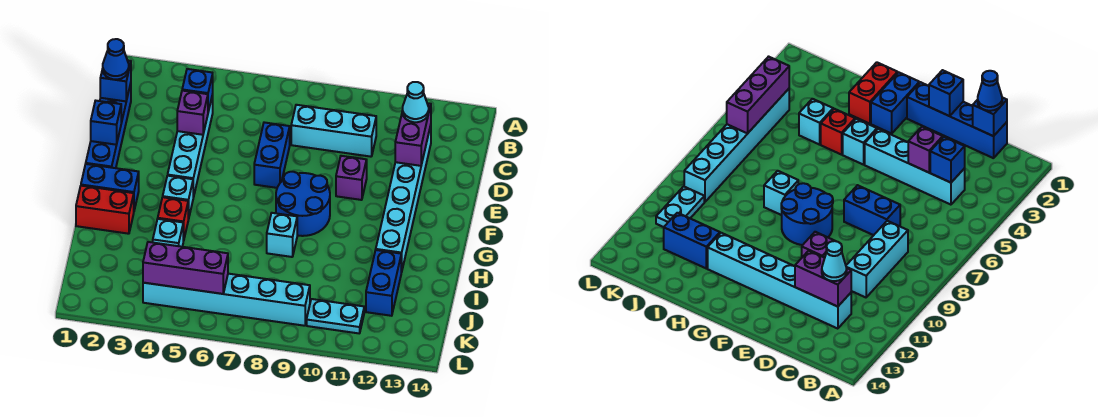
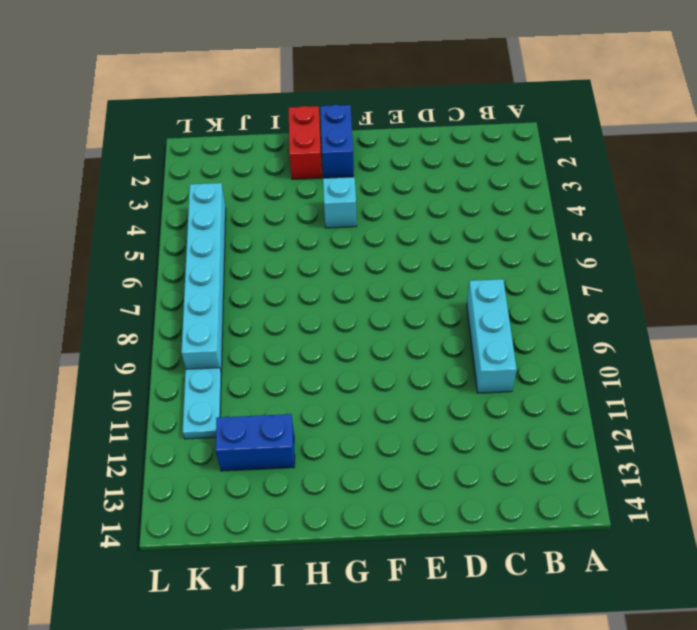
none -> blue brick C1:F1 level 1
none -> cyan brick C4:F4 level 1
none -> cyan brick C12:H12 level 1

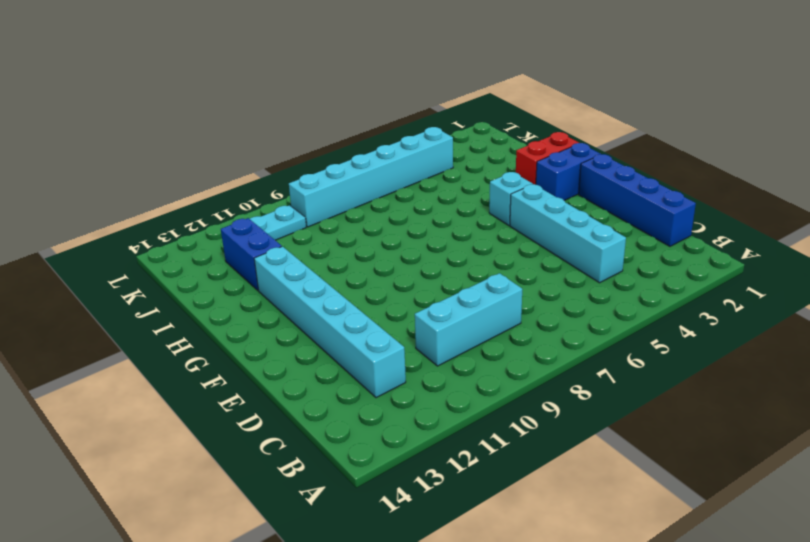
none -> blue brick D7:E7 level 1
none -> purple brick E10 level 1
none -> blue round brick F8:G9 level 1

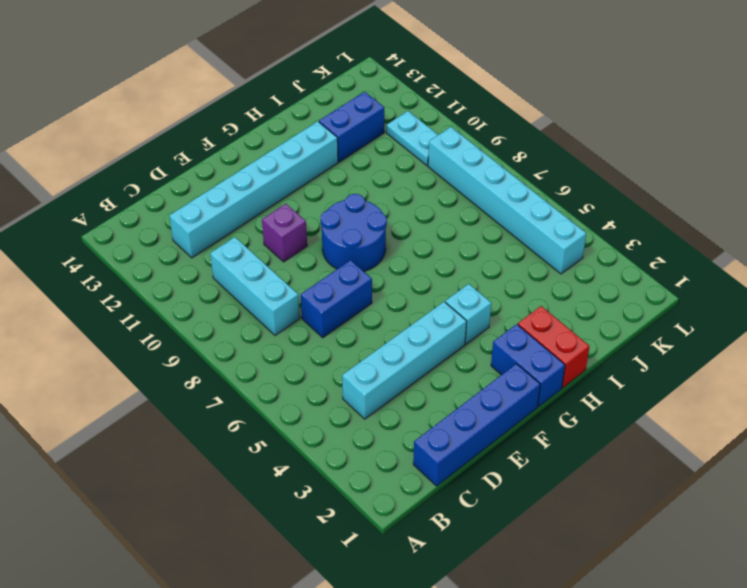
none -> red brick H4 level 1
none -> cyan brick H8 level 1
none -> cyan brick I4 level 1

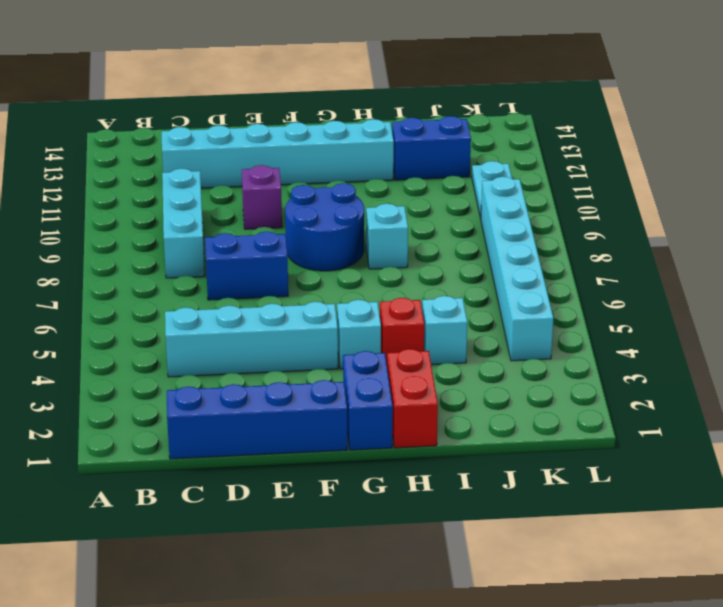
none -> blue brick C1 level 2
none -> blue brick C4 level 2
none -> purple brick C12:D12 level 2

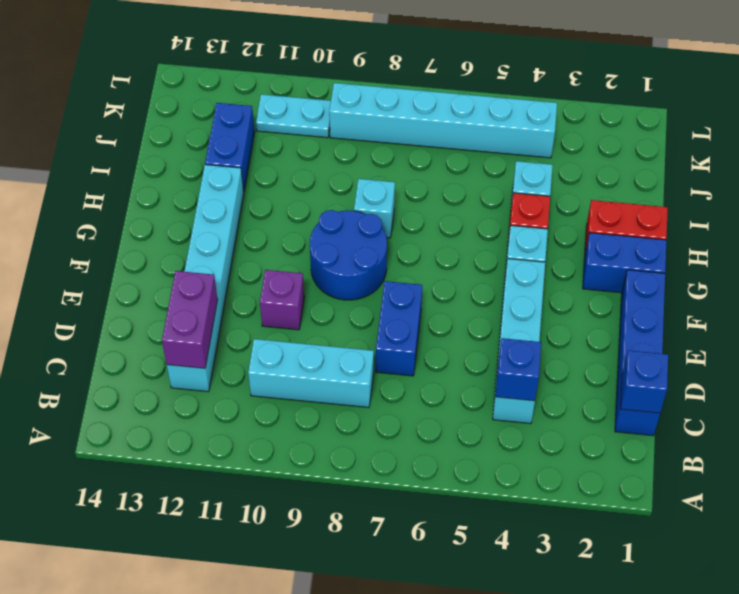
none -> purple brick D4 level 2
none -> blue brick E1 level 2
none -> purple brick K4:K6 level 2

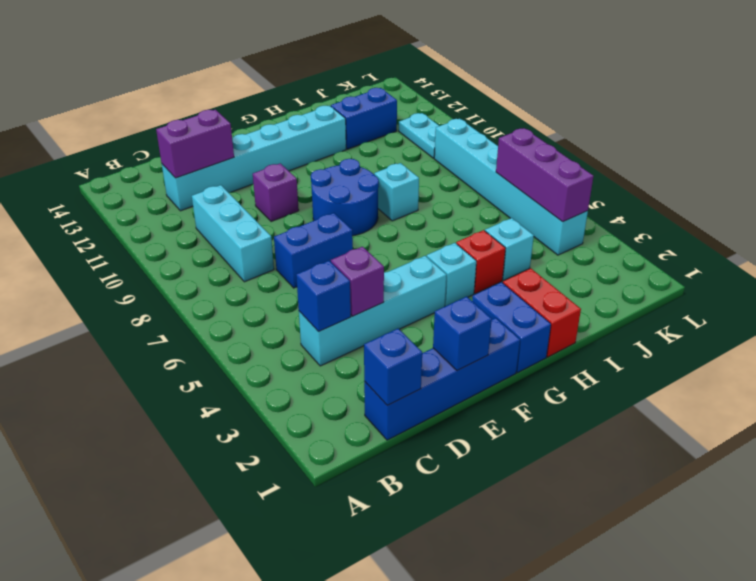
none -> blue cone C1 level 3
none -> cyan cone C12 level 3

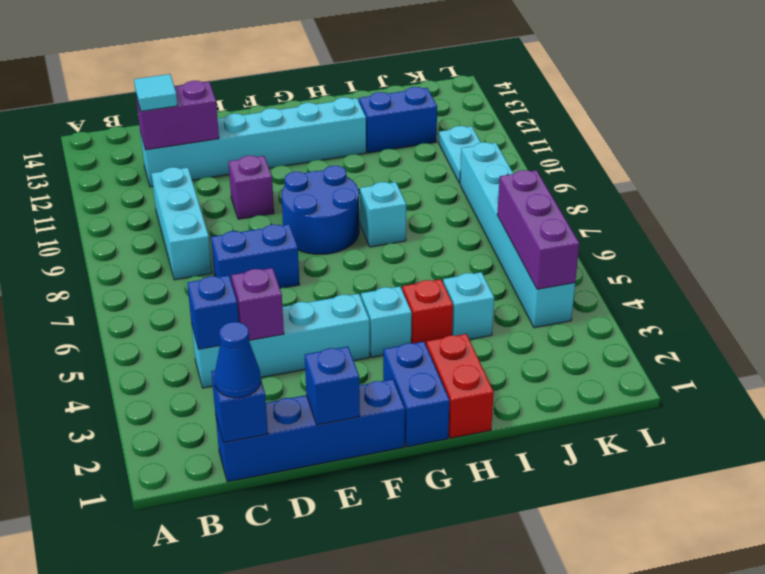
cyan tile C12 level 3 -> cyan cone C12 level 3

